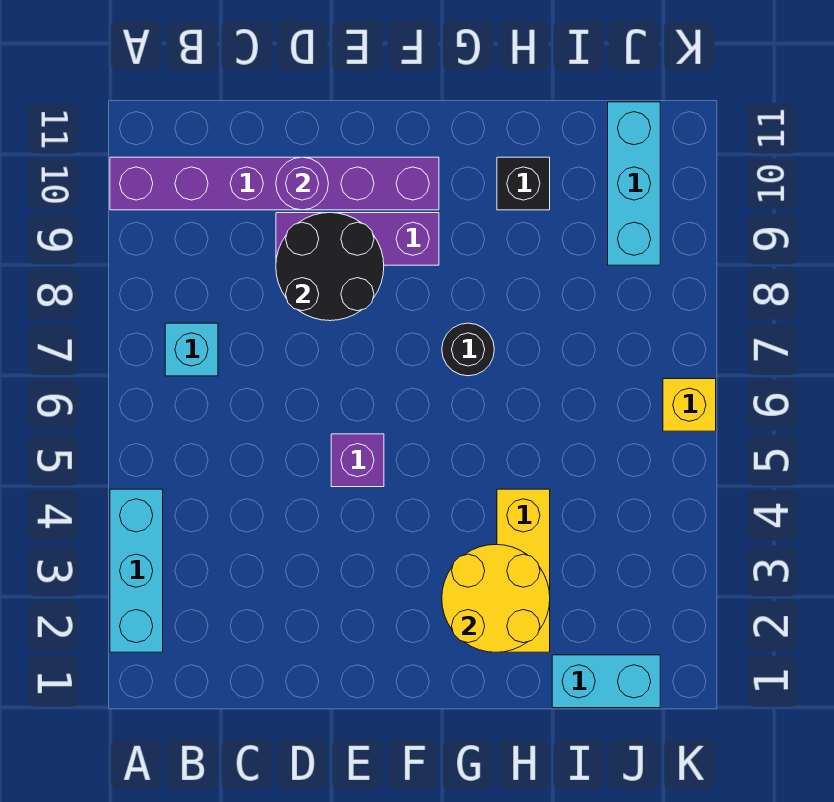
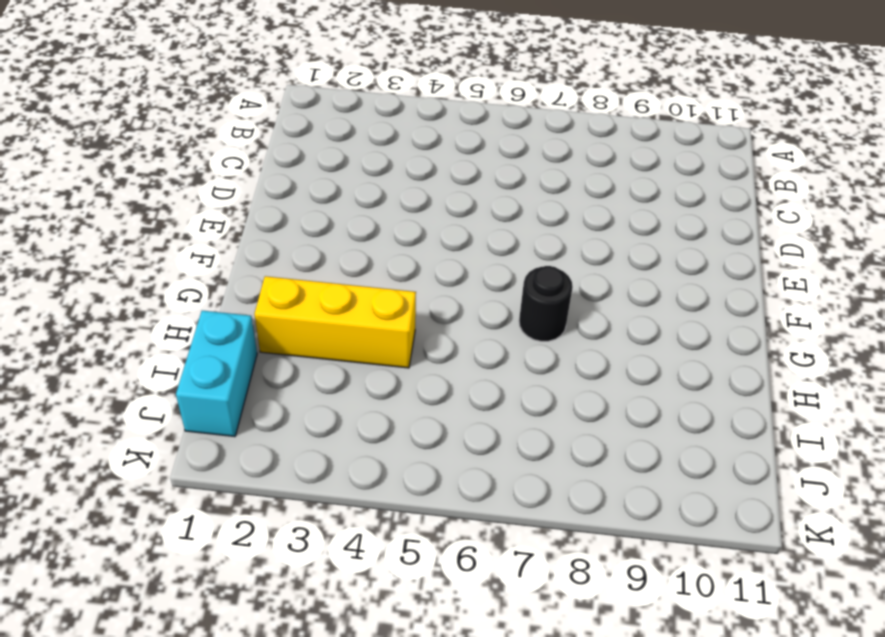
none -> cyan brick A2:A4 level 1
none -> purple brick A10:F10 level 1
none -> cyan brick B7 level 1

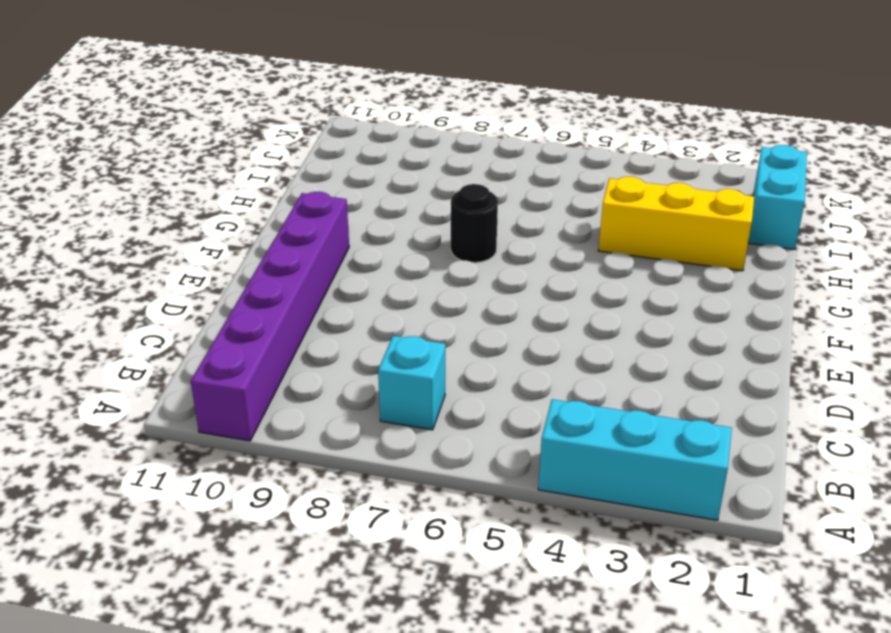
none -> purple brick D9:F9 level 1
none -> purple brick E5 level 1
none -> black brick H10 level 1

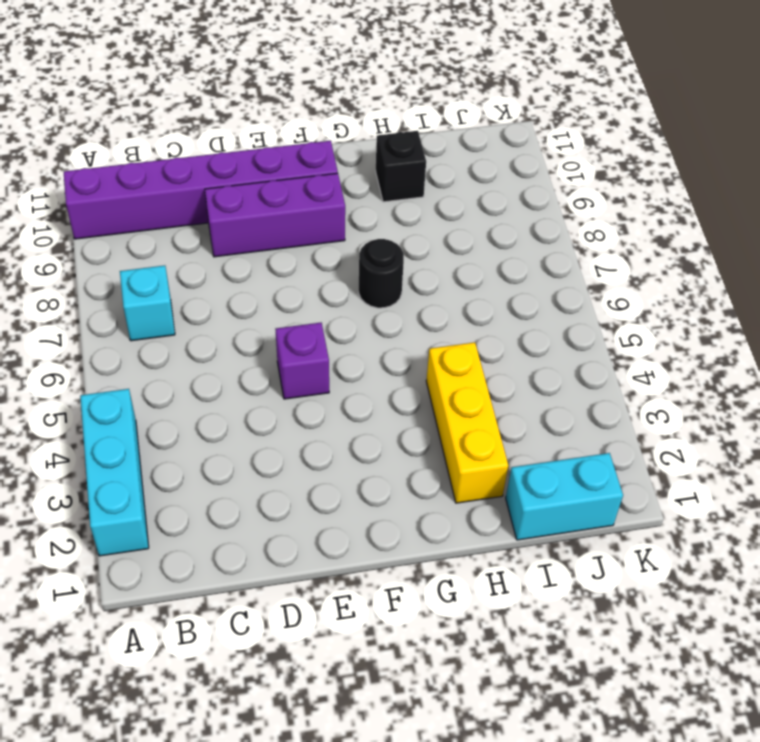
none -> cyan brick J9:J11 level 1
none -> yellow brick K6 level 1
none -> black round brick D8:E9 level 2

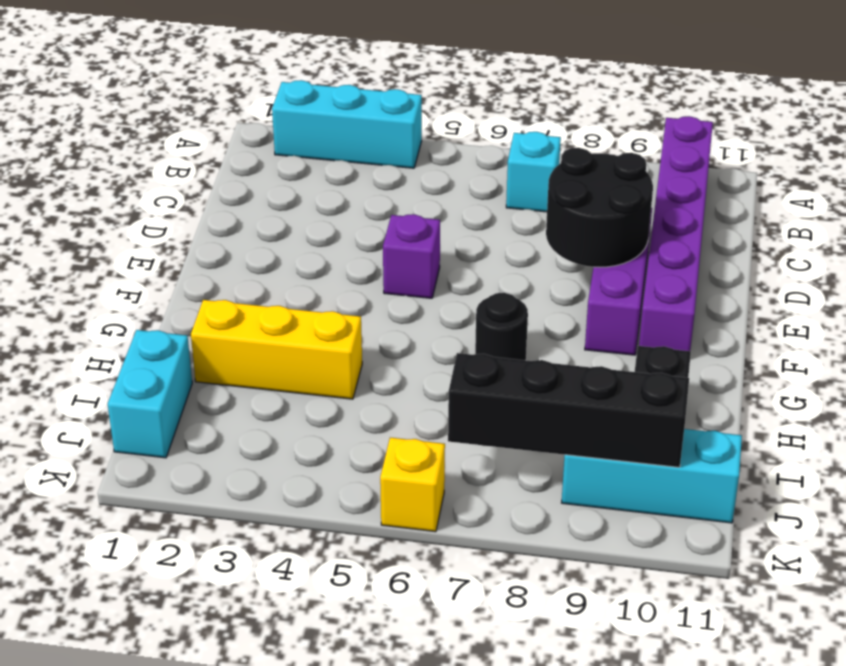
black brick J7:J10 level 2 -> none
none -> purple round brick D10 level 2
none -> yellow round brick G2:H3 level 2

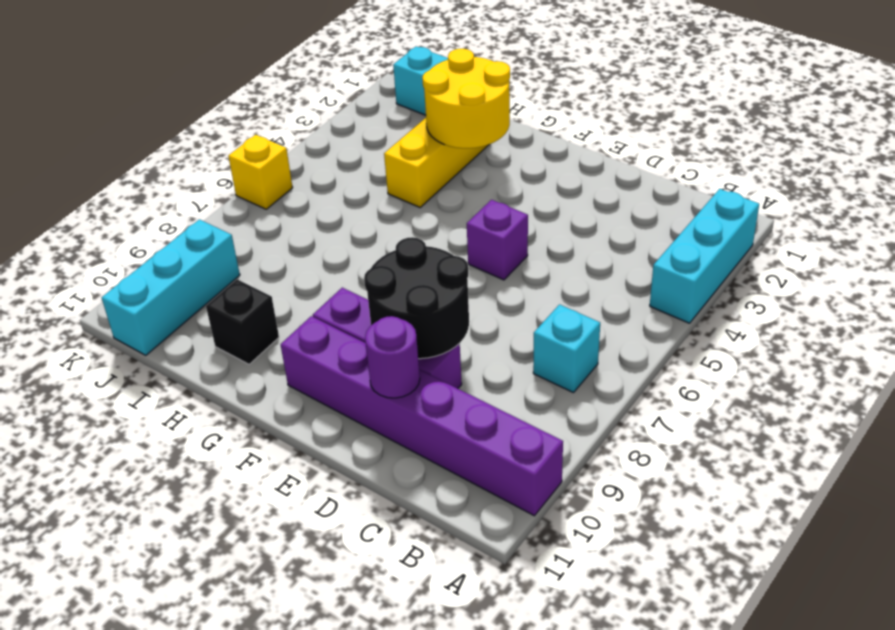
none -> black round brick G7 level 1

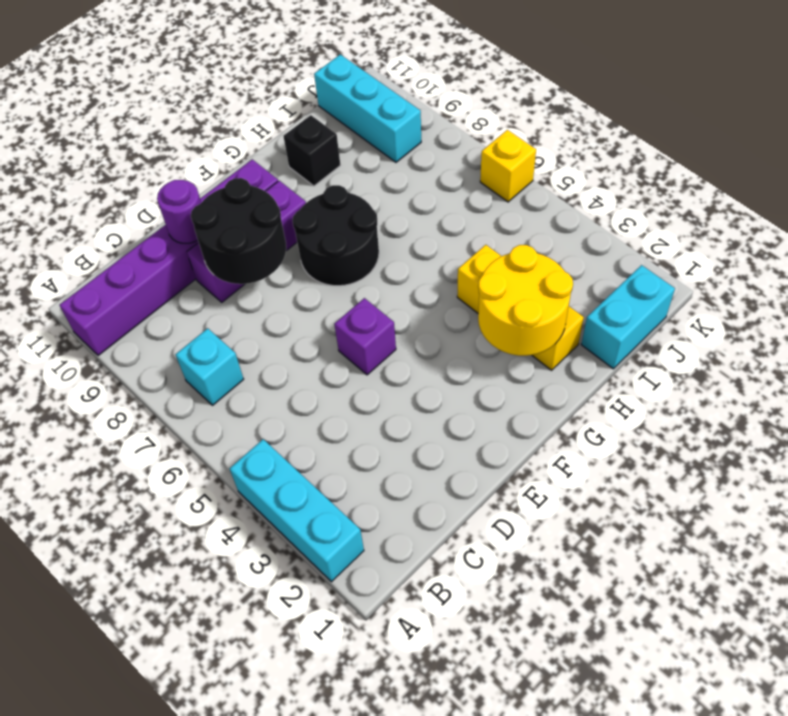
black round brick F7:G8 level 1 -> black round brick G7 level 1

